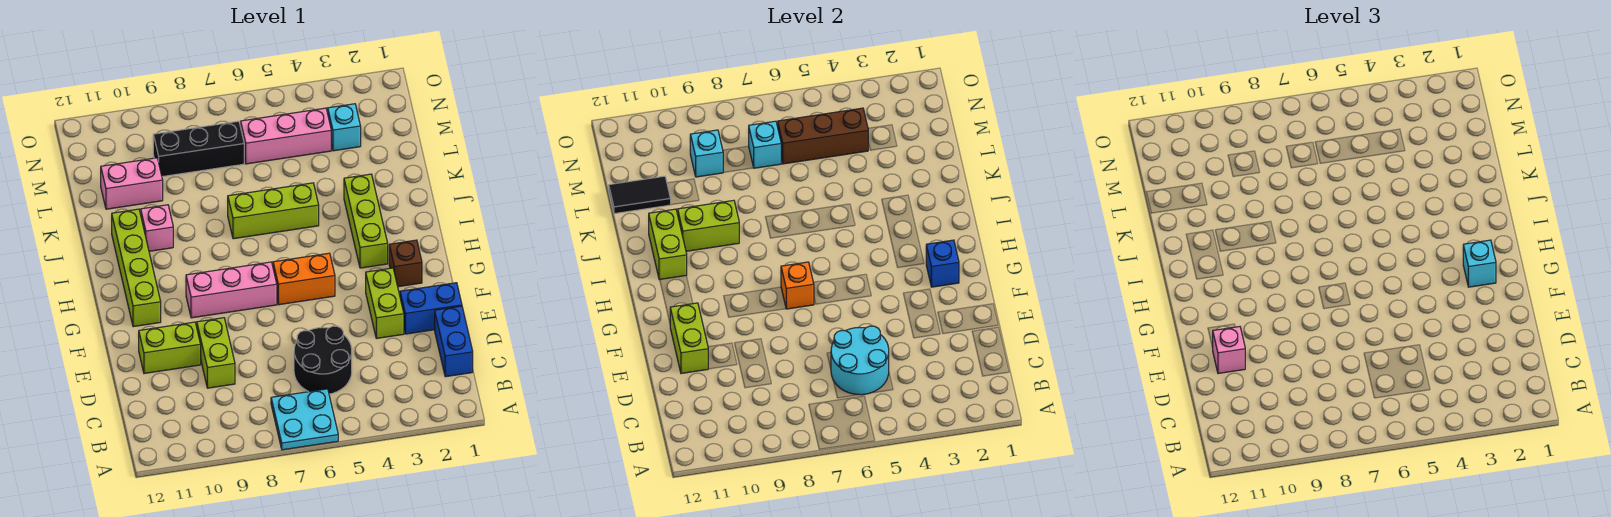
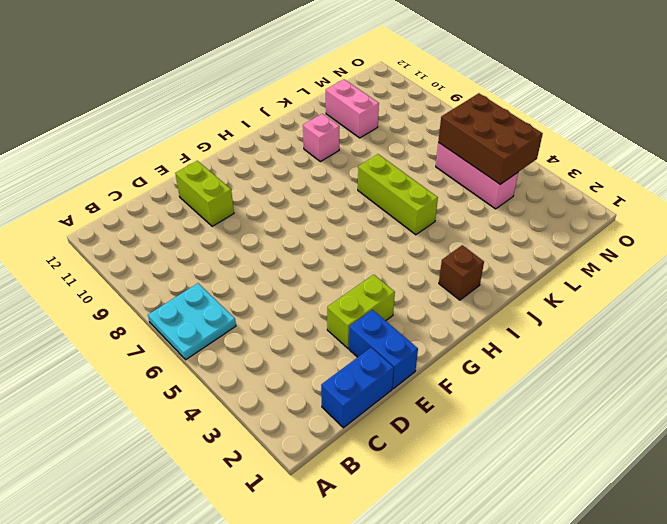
brown brick I2 level 1 -> brown brick G2 level 1
brown brick M4:N6 level 2 -> brown brick M4:M6 level 2
none -> black round brick C5:D6 level 1
none -> lime brick D9:E9 level 1
none -> orange brick G5:G6 level 1
none -> pink brick G7:G9 level 1

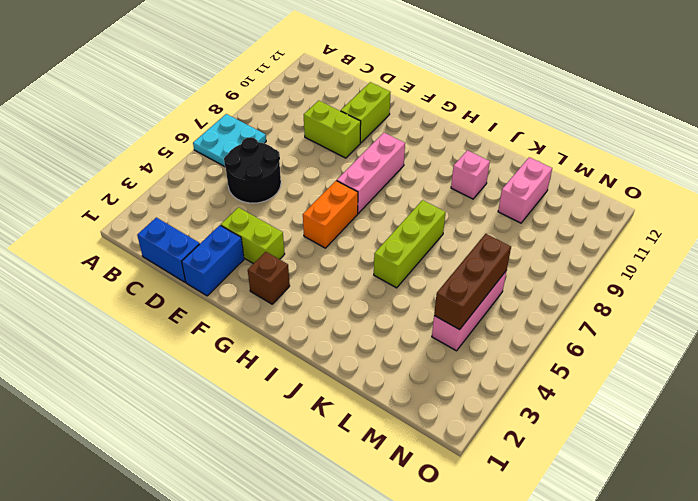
none -> lime brick G11:J11 level 1
none -> lime brick H3:J3 level 1
none -> cyan brick M3 level 1
none -> black brick M7:M9 level 1

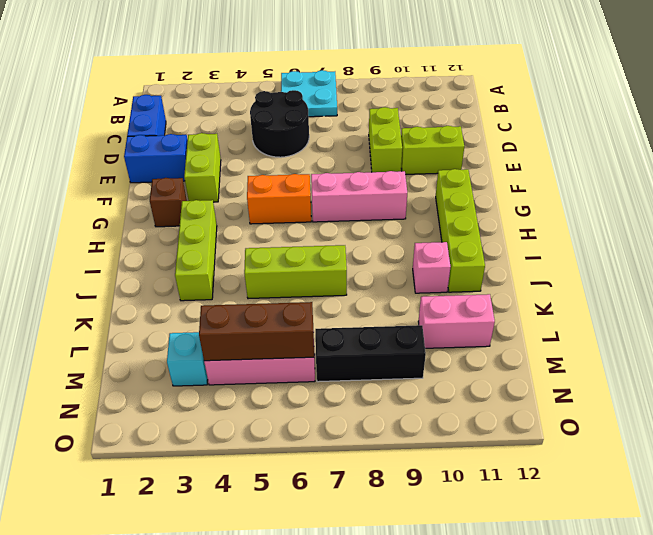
none -> cyan round brick C5:D6 level 2
none -> lime brick E11:F11 level 2
none -> blue brick G2 level 2
none -> orange brick G7 level 2

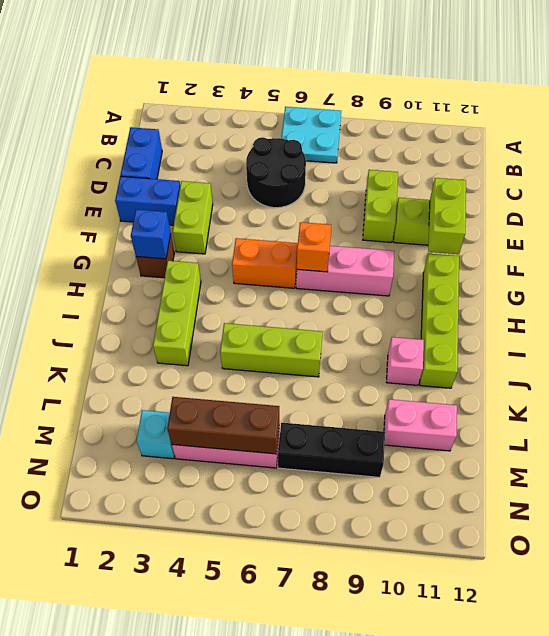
none -> cyan round brick C5:D6 level 2
none -> lime brick I11:J11 level 2
none -> lime brick J9:J10 level 2
none -> black tile L11:L12 level 2

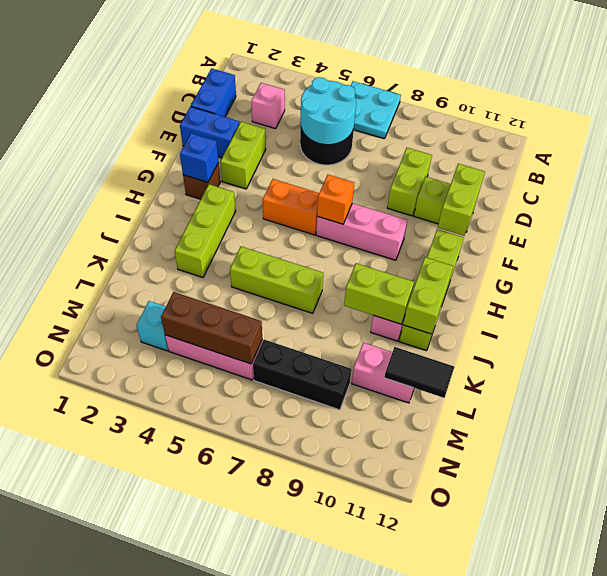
pink brick C3 level 1 -> pink brick E11 level 3
none -> cyan brick M7 level 2
none -> cyan brick M9 level 2
none -> cyan brick G2 level 3

